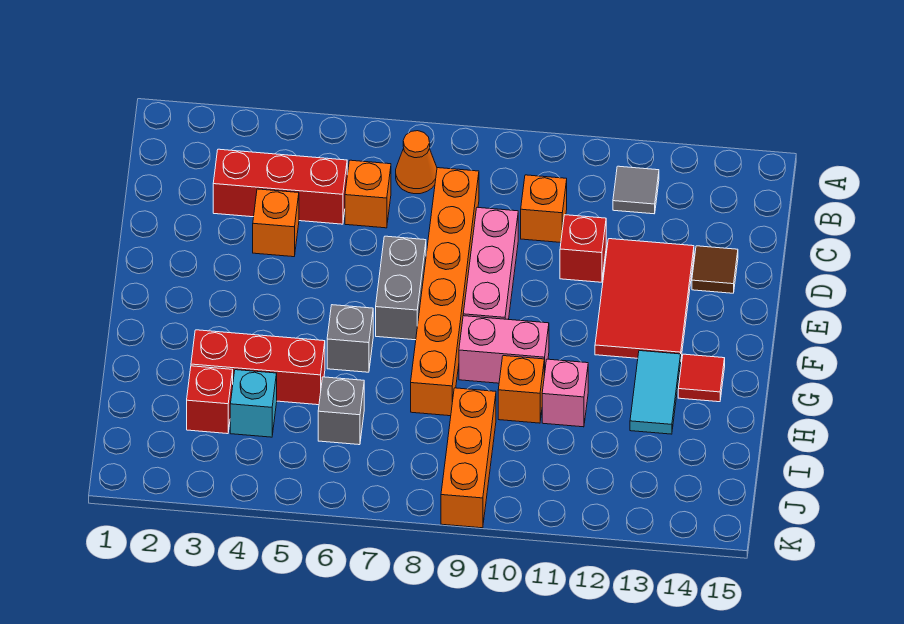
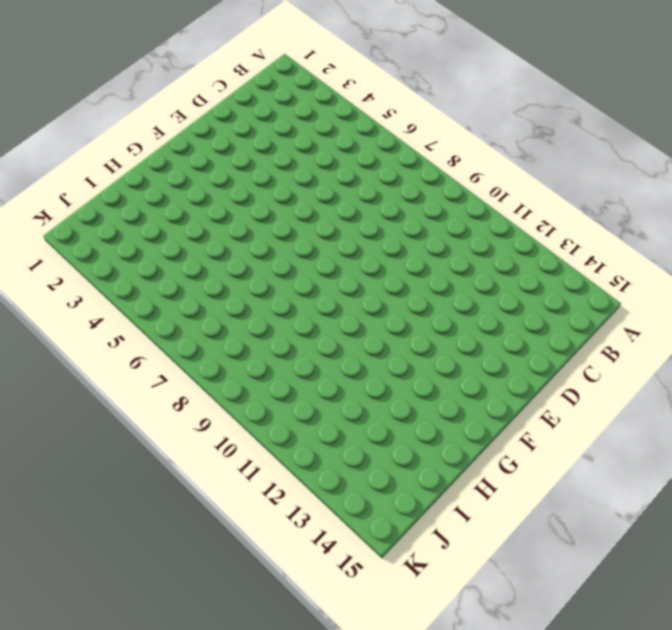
none -> orange cone B7 level 1
none -> grey tile B12 level 1
none -> red brick C3:C5 level 1

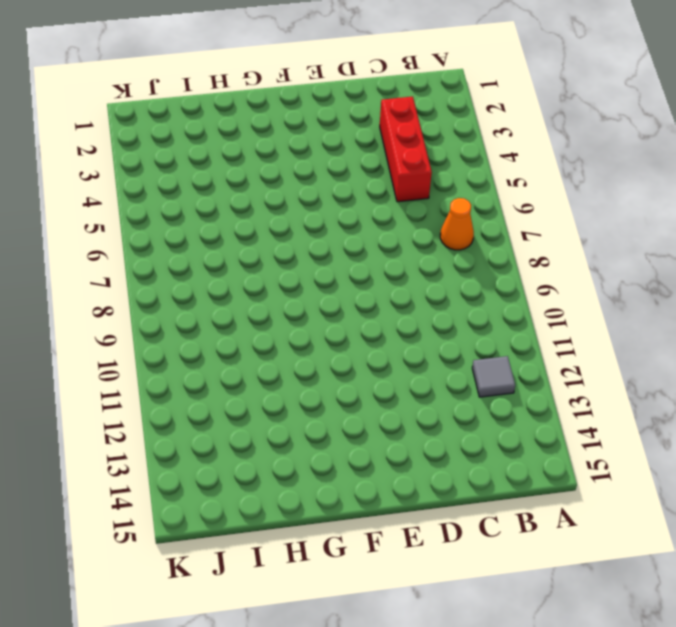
none -> orange brick C6 level 1
none -> orange brick C8:H8 level 1
none -> orange brick C10 level 1

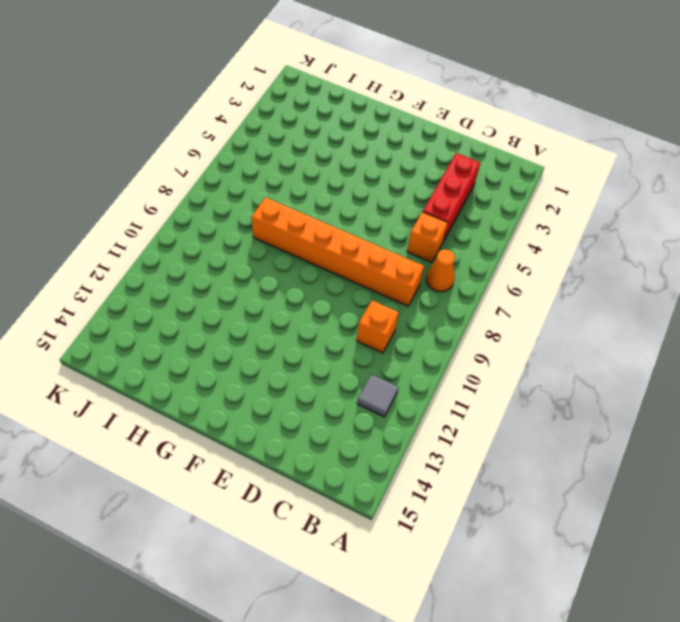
none -> orange brick D4 level 1
none -> pink brick D9:F9 level 1
none -> red brick D11 level 1

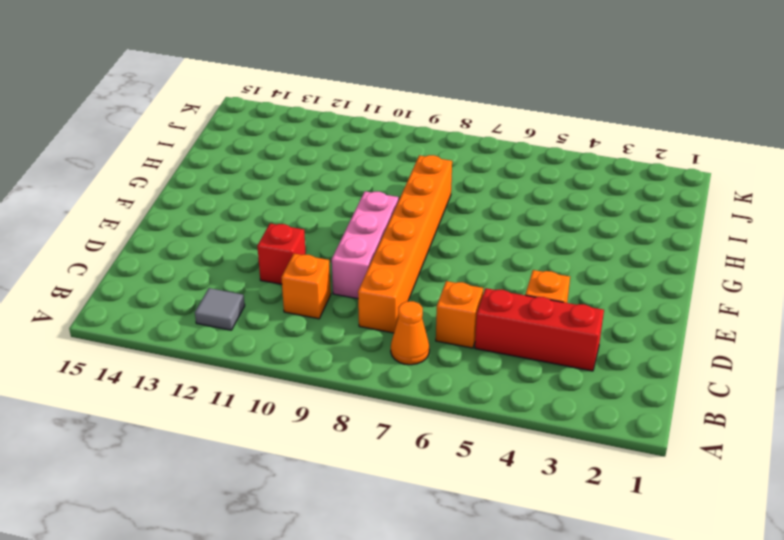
none -> red tile D12:F13 level 1
none -> brown tile D14 level 1
none -> grey brick E7:F7 level 1

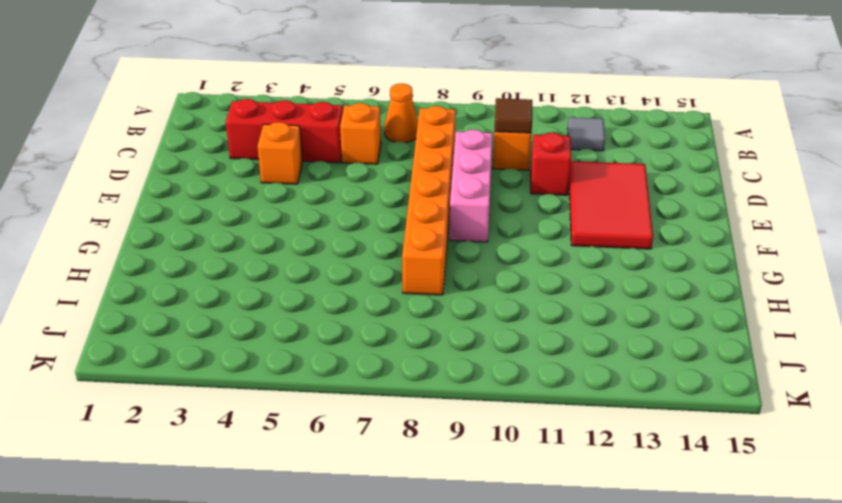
brown tile C10 level 2 -> brown tile D14 level 1
none -> grey brick E7:F7 level 1
none -> grey brick G6 level 1
none -> pink brick G9:G10 level 1

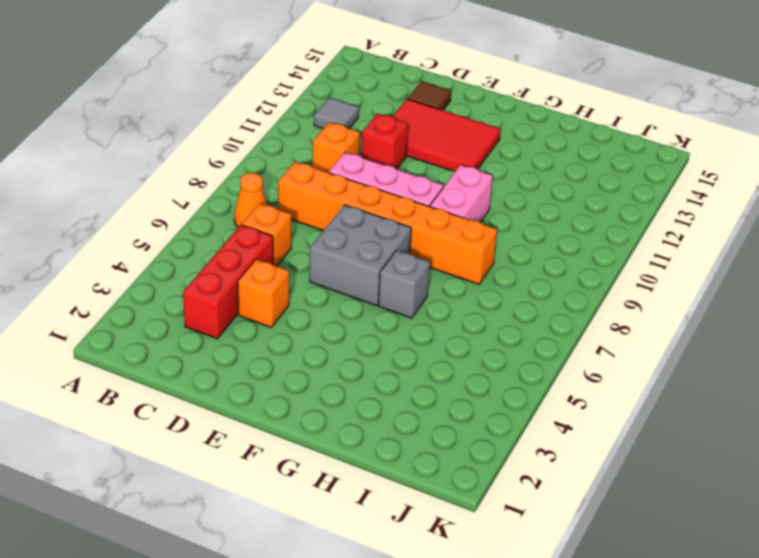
grey brick E6:F7 level 1 -> grey brick E7:F7 level 1
none -> cyan tile G13:H13 level 1
none -> red tile G14 level 1
none -> red brick H3:H5 level 1

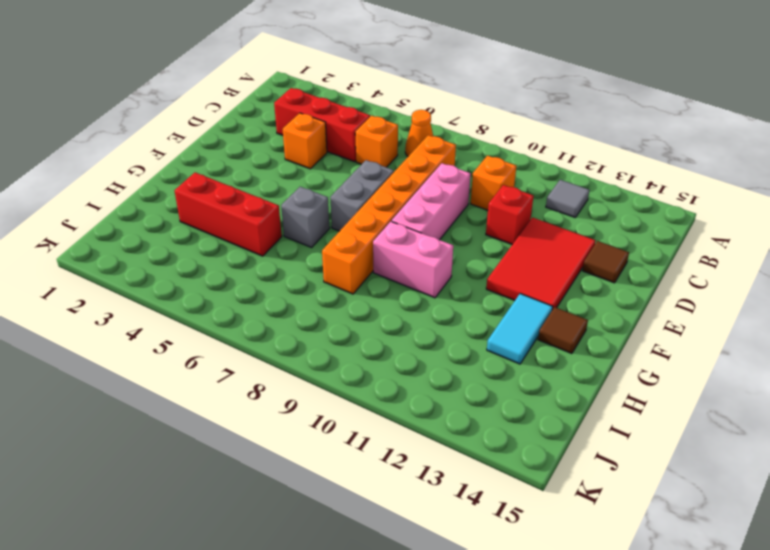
brown tile G14 level 1 -> red tile G14 level 1
none -> orange brick H10 level 1
none -> pink brick H11 level 1
none -> red brick I3 level 1

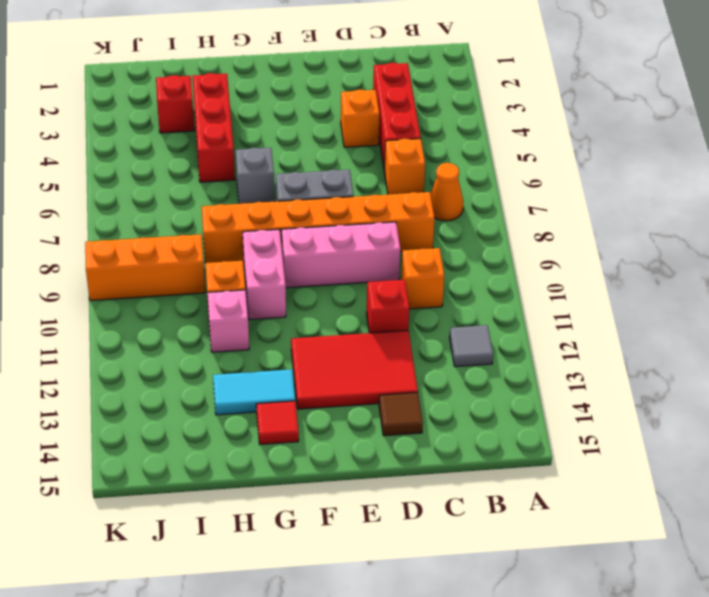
none -> cyan brick I4 level 1
none -> grey brick I6 level 1

